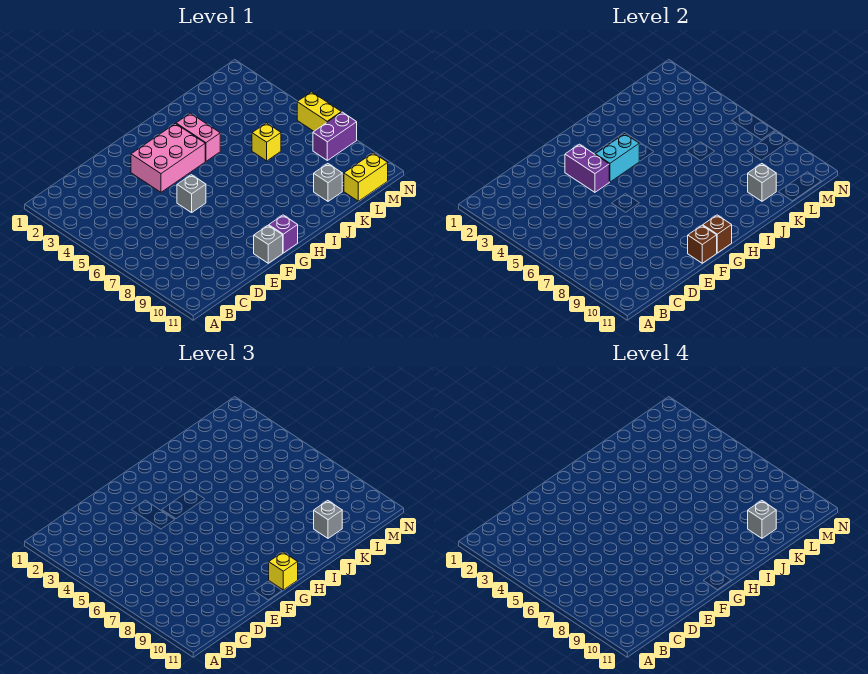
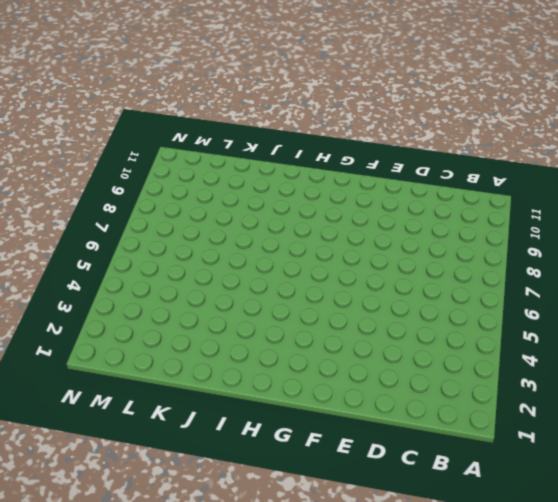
none -> pink brick F3:H4 level 1
none -> grey brick F6 level 1
none -> grey brick F11 level 1

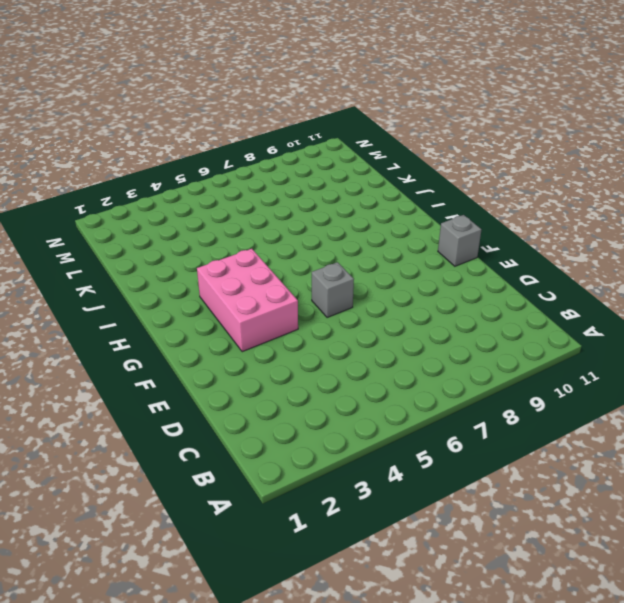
none -> purple brick G11 level 1
none -> pink brick I3:I4 level 1
none -> yellow brick K6 level 1

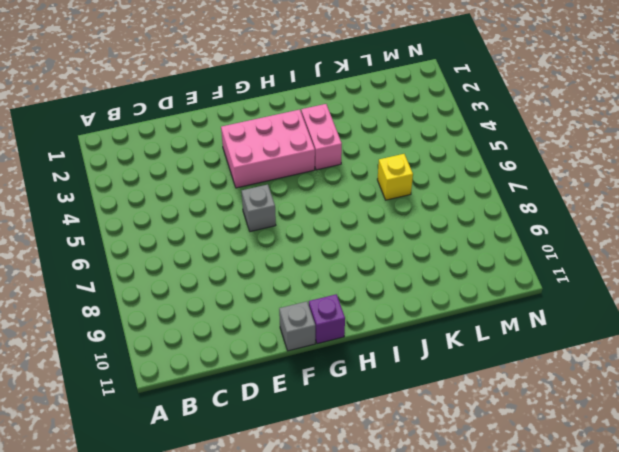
none -> grey brick K10 level 1
none -> yellow brick L11:M11 level 1
none -> purple brick M8:N8 level 1

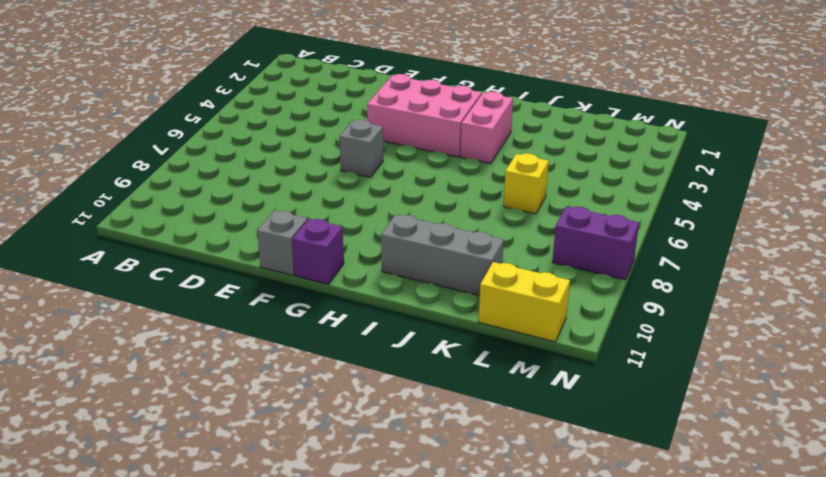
grey brick I10:K10 level 1 -> grey brick K10 level 1
none -> yellow brick N6:N7 level 1
none -> purple brick F3:F4 level 2
none -> brown brick F11 level 2

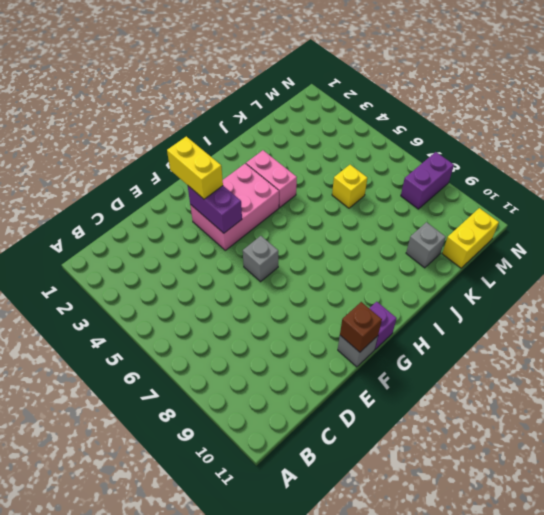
yellow brick F2:F3 level 3 -> yellow brick N6:N7 level 1
none -> cyan brick G4:H4 level 2
none -> brown brick G11 level 2
none -> grey brick K10 level 2

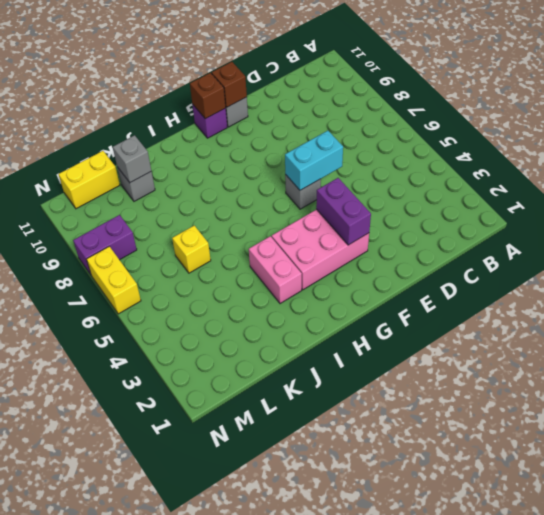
cyan brick E6:F6 level 2 -> cyan brick G4:H4 level 2
none -> yellow brick G11 level 3
none -> grey brick K10 level 3
none -> grey brick K10 level 4

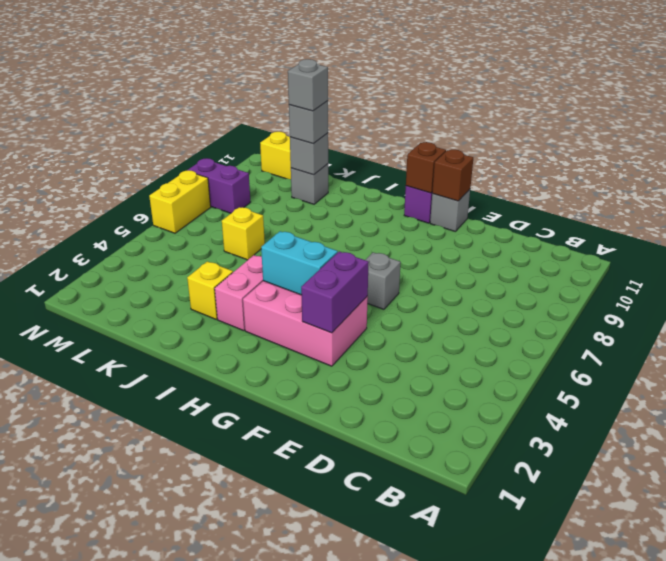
yellow brick J3 level 1 -> yellow brick G11 level 3

